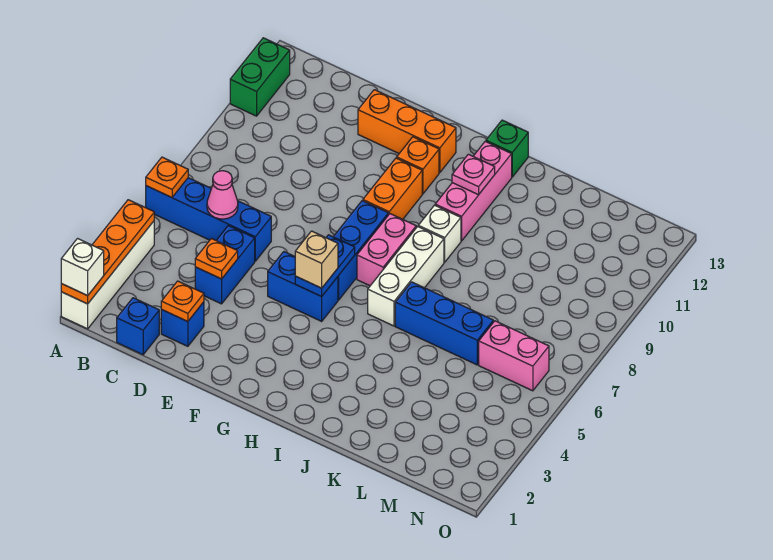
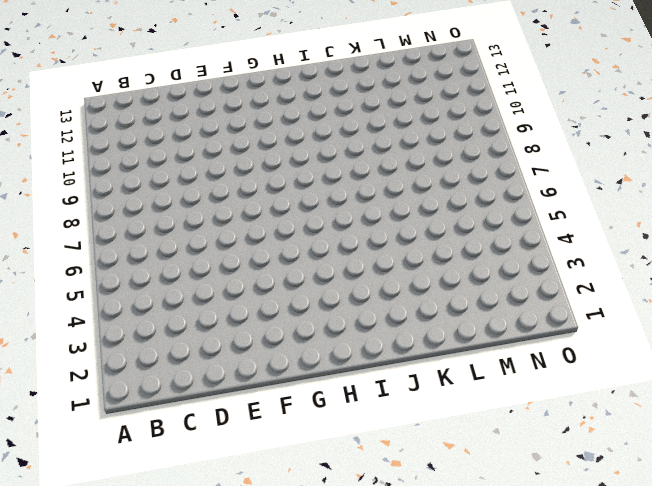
none -> white brick A1:A4 level 1
none -> blue brick A6:D6 level 1
none -> green brick A11:A12 level 1

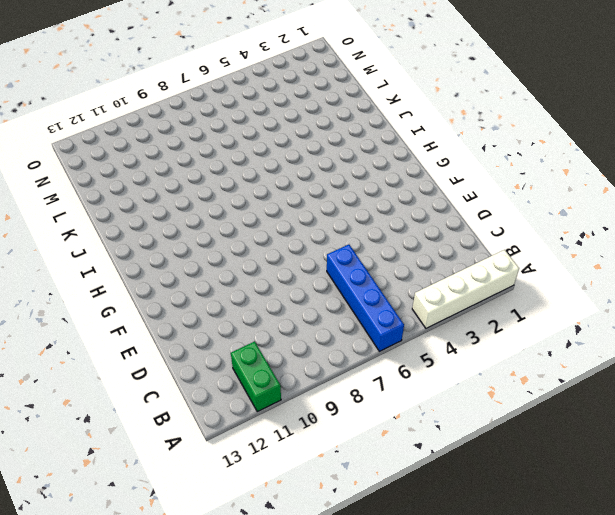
green brick A11:B11 level 1 -> green brick A11:A12 level 1
none -> blue brick C1 level 1
none -> blue brick D2 level 1
none -> blue brick D4:D5 level 1

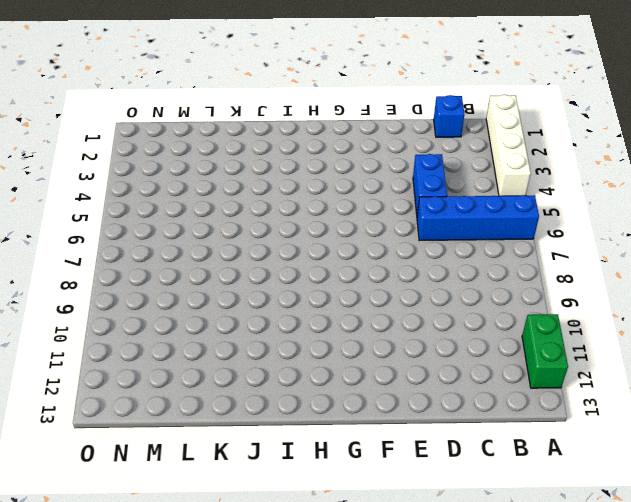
none -> blue brick D2 level 1
none -> orange brick E12:G12 level 1
none -> blue brick F5:G5 level 1

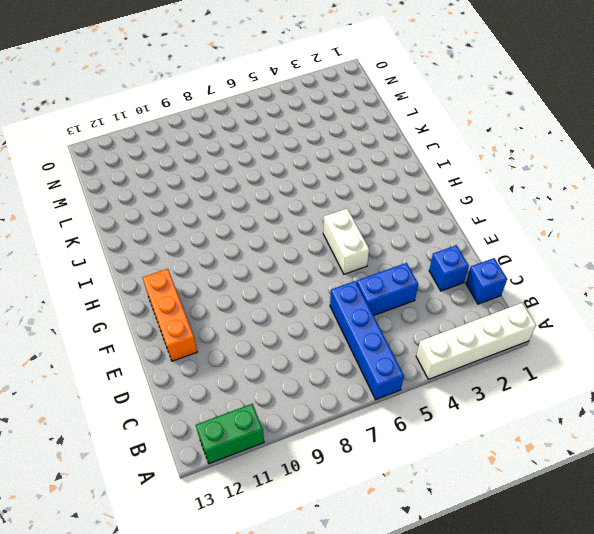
white brick F5:G5 level 1 -> blue brick F5:G5 level 1
none -> blue brick G6:G8 level 1
none -> orange brick G9:G10 level 1
none -> orange brick G11 level 1

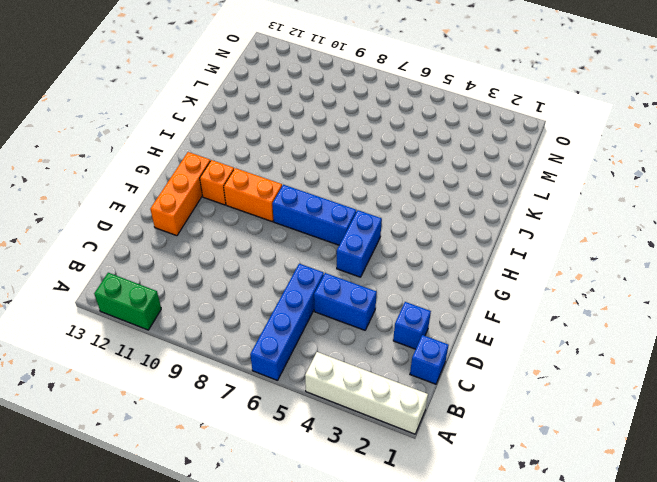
none -> pink brick H7:H8 level 1
none -> white brick I6:I8 level 1
none -> white brick I9 level 1

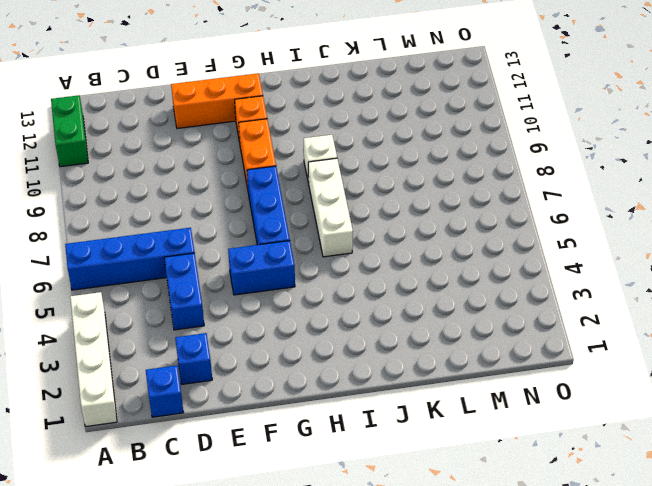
none -> pink brick H7:H8 level 1
none -> pink brick I10:I12 level 1
none -> green brick I13 level 1

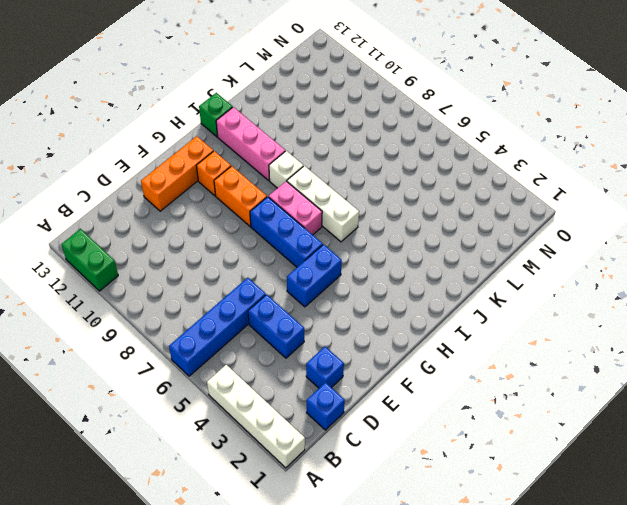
none -> blue brick J6:L6 level 1
none -> pink brick M6:N6 level 1
none -> orange plate A1:A4 level 2

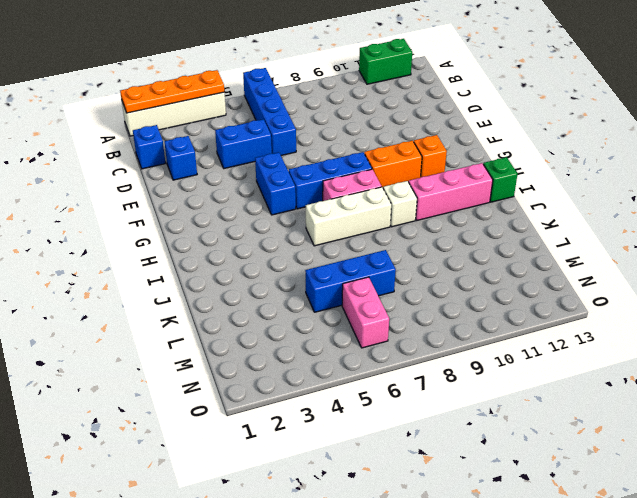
blue brick L5:L7 level 1 -> blue brick J6:L6 level 1
none -> orange brick E12:G12 level 1
none -> orange plate A6 level 2
none -> pink cone C6 level 2

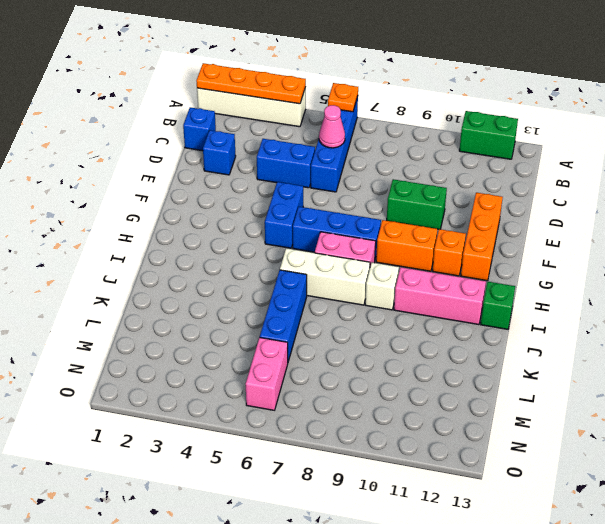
green brick E9:E10 level 1 -> none
none -> orange plate D2 level 2
none -> orange plate D4 level 2
none -> blue plate G5:G6 level 2

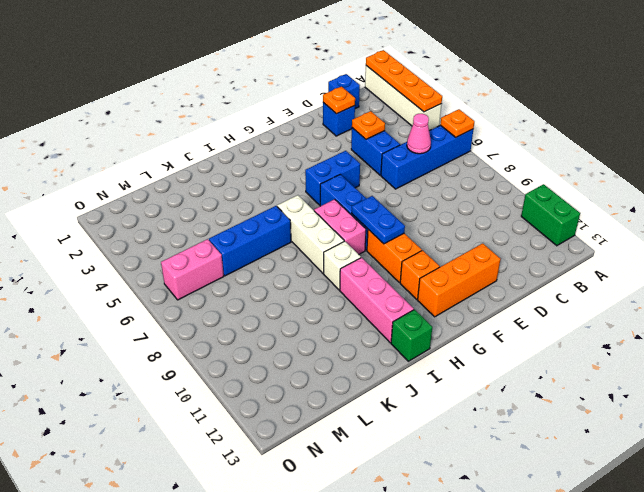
blue plate G8:G9 level 2 -> blue plate G5:G6 level 2
none -> pink plate I11 level 2
none -> white brick A1 level 3
none -> tan brick G5 level 3

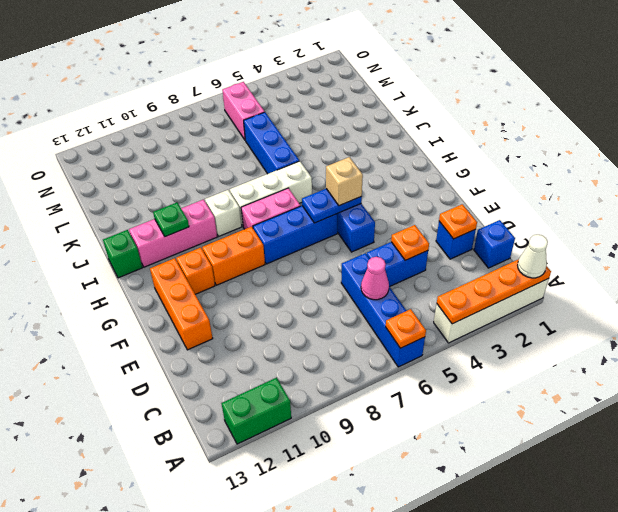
white cone A1 level 3 -> white brick A1 level 3
green plate I11 level 2 -> pink plate I11 level 2

